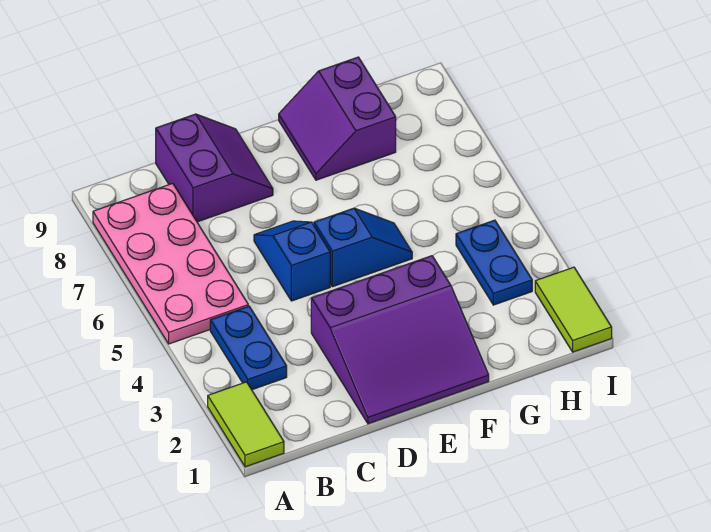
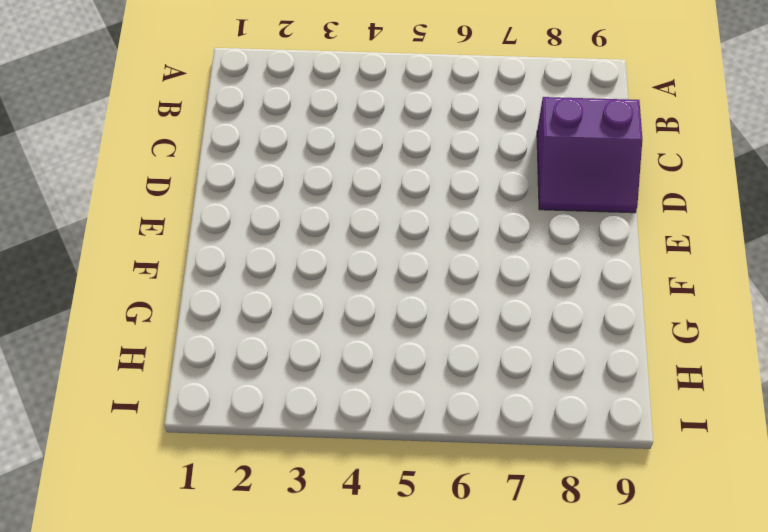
none -> lime tile A1:A2 level 1
none -> pink plate A5:B8 level 1

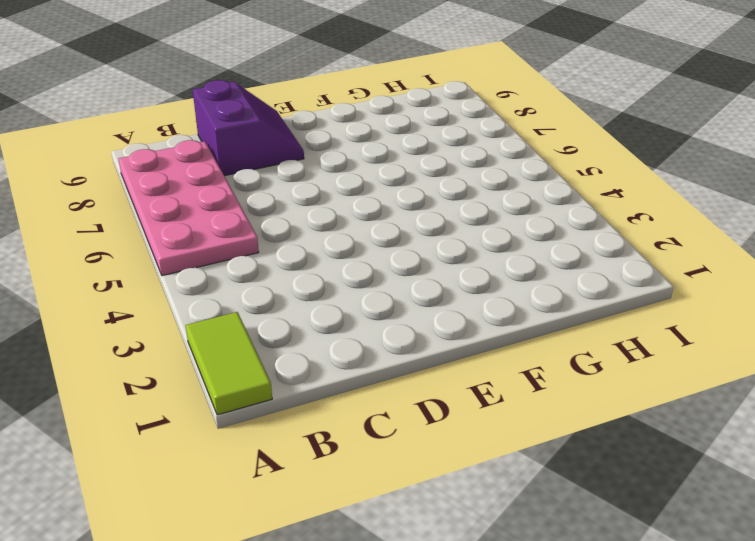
none -> blue plate B3:B4 level 1
none -> purple slope D1:F3 level 1 top 3

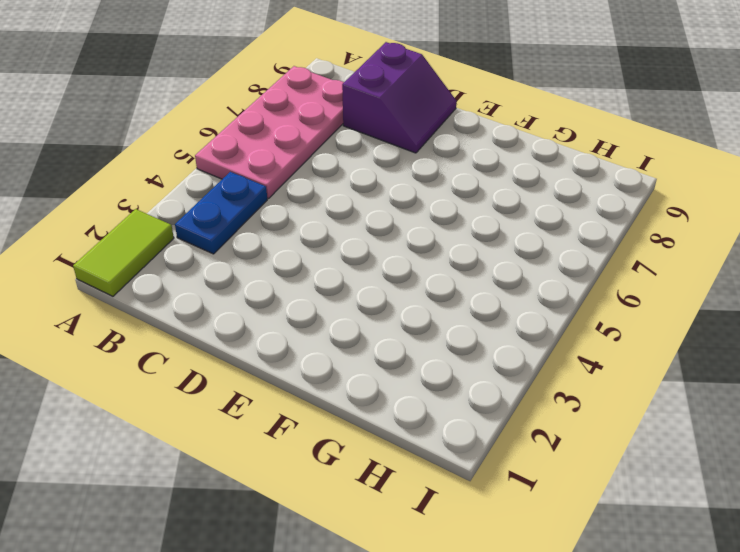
none -> purple slope D1:F3 level 1 top 3
none -> blue slope D5:D6 level 1 top 5

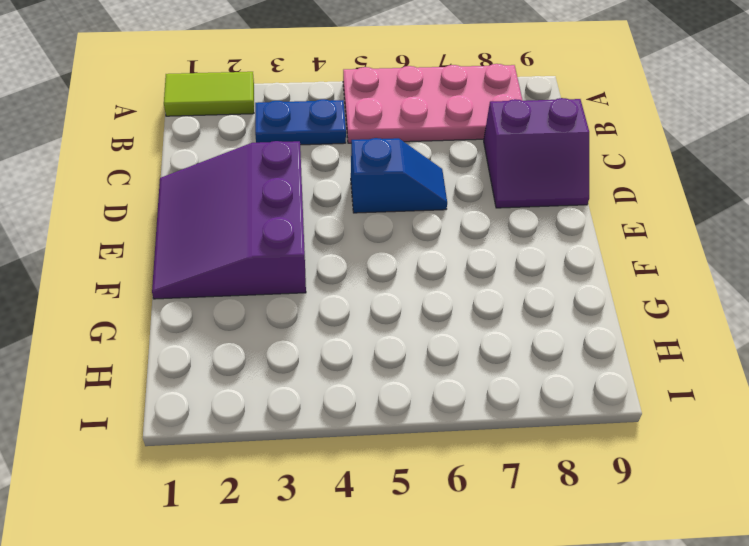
none -> blue slope E5:F5 level 1 top E
none -> purple slope F8:G9 level 1 top G

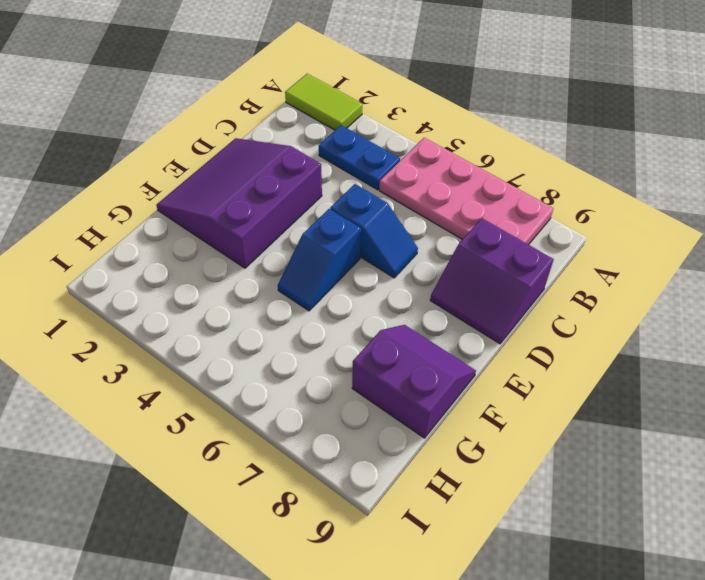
none -> blue plate H3:H4 level 1
none -> lime tile I1:I2 level 1

